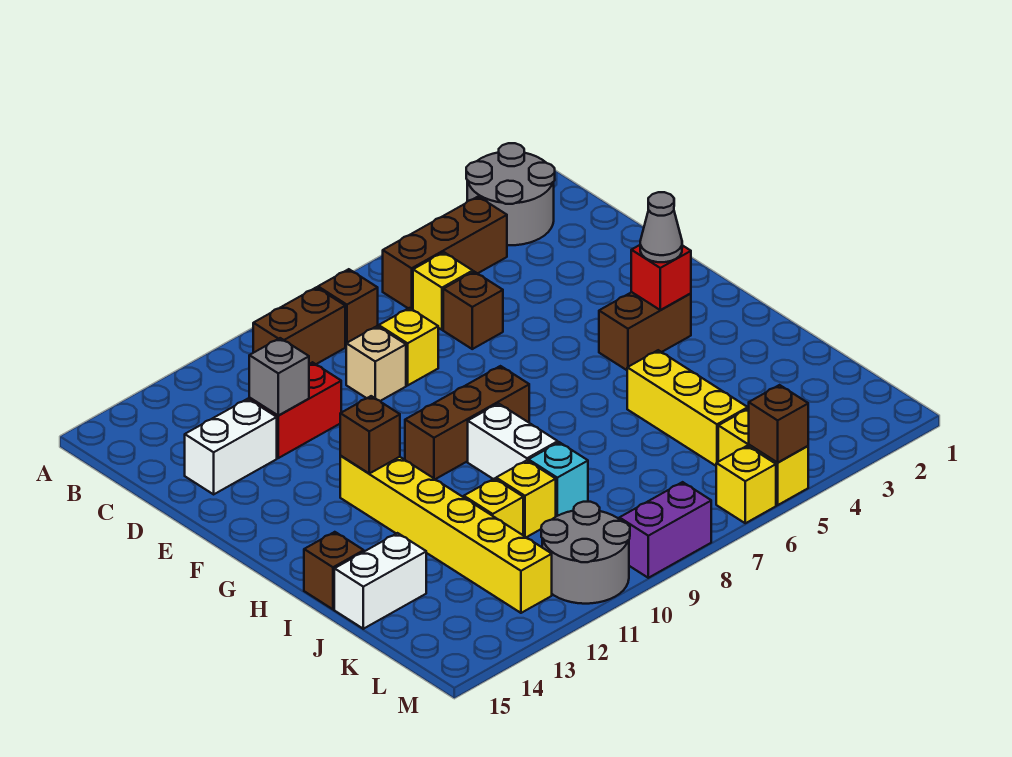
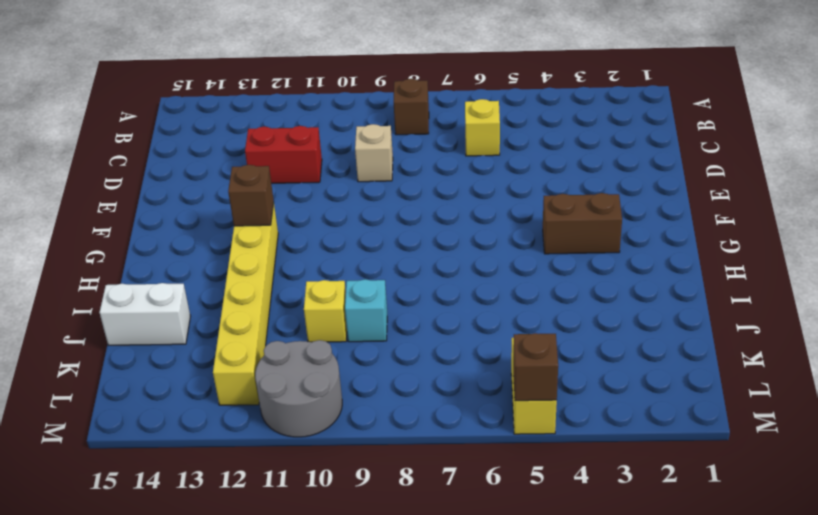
none -> grey round brick A2:B3 level 1
none -> brown brick B4:B6 level 1
none -> brown brick B9:B10 level 1

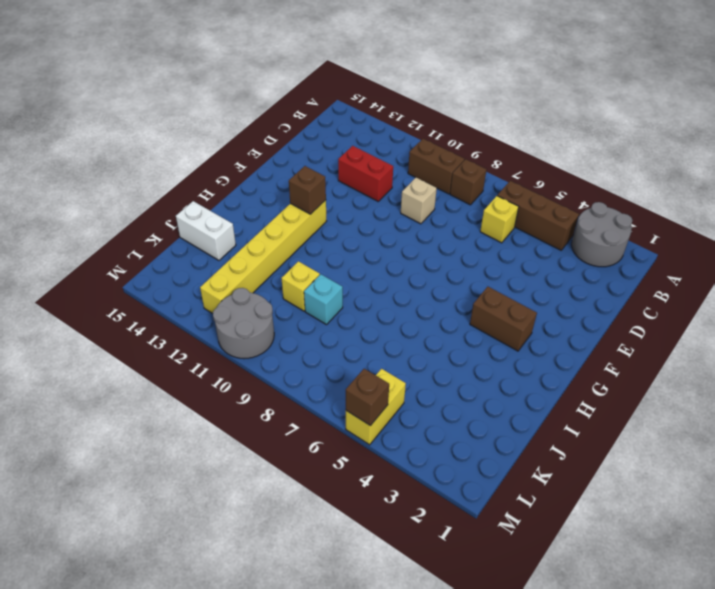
none -> brown brick D6 level 1
none -> yellow brick D8 level 1
none -> white brick D13:D14 level 1

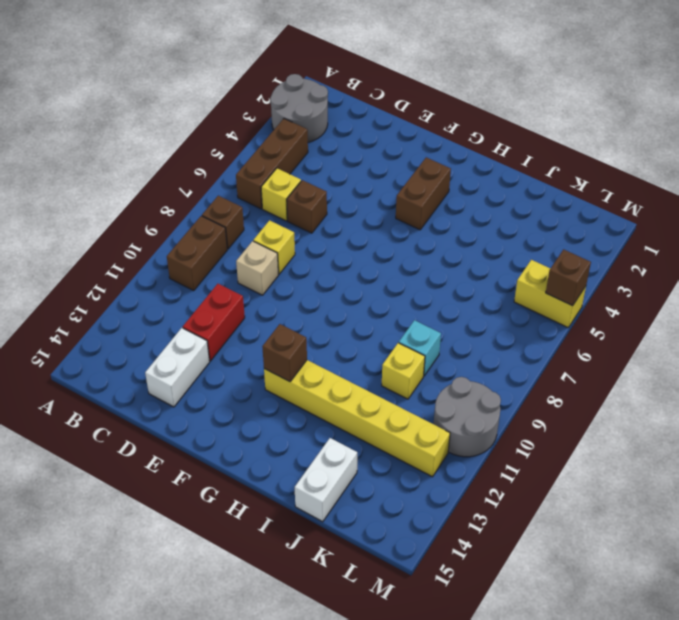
none -> brown brick G8:G10 level 1
none -> white brick H9:I9 level 1
none -> yellow brick I5:K5 level 1

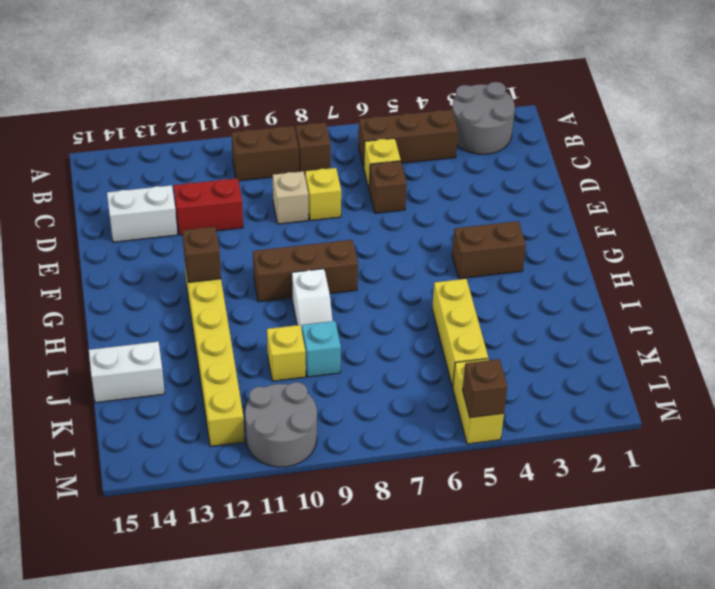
white slope H9:I9 level 1 top H -> white brick H9:I9 level 1
none -> brown brick I15 level 1
none -> yellow brick J11 level 1
none -> yellow brick M6 level 1

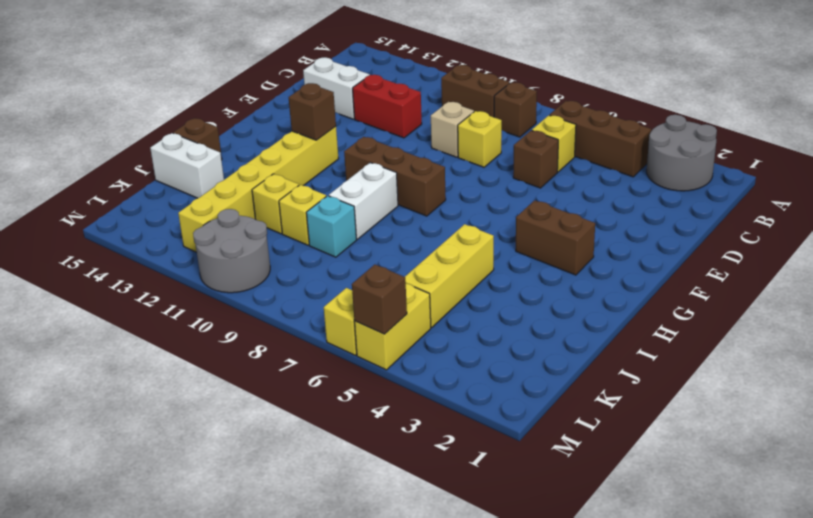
none -> purple brick M8:M9 level 1
none -> grey brick D12 level 2
none -> red brick G3 level 2

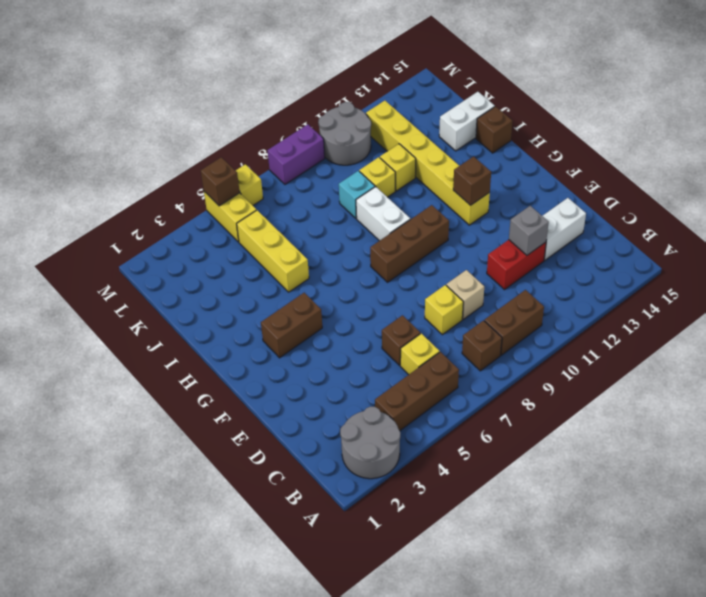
none -> red brick G3 level 2
none -> grey cone G3 level 3

